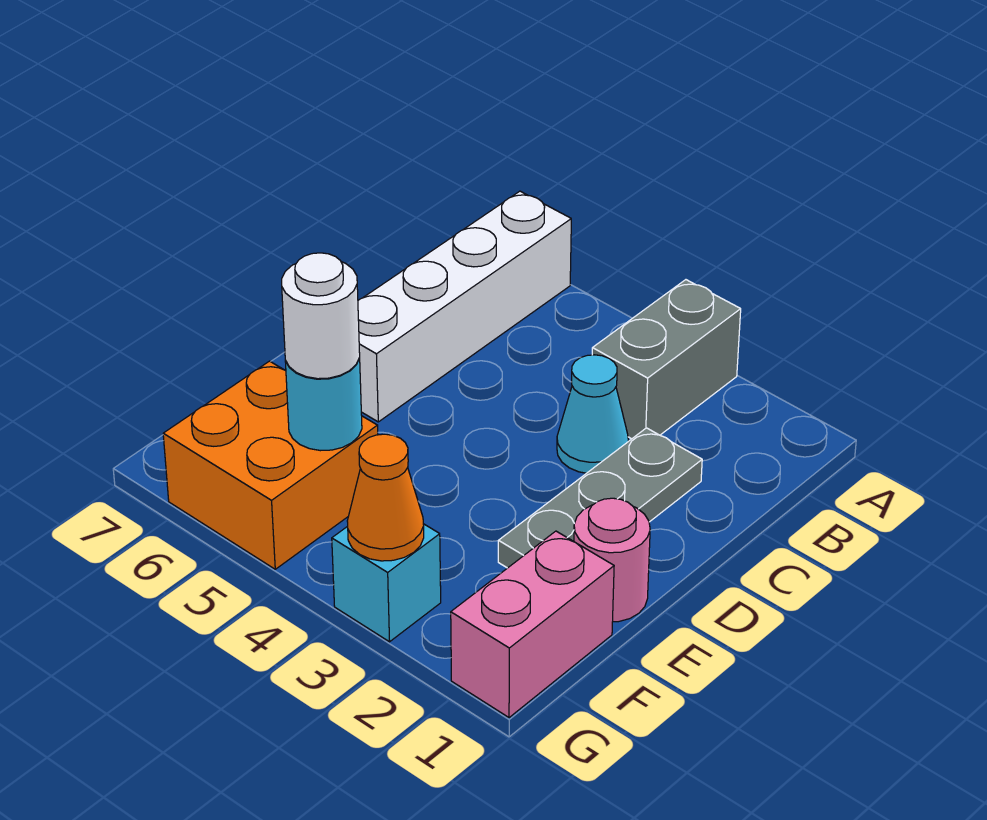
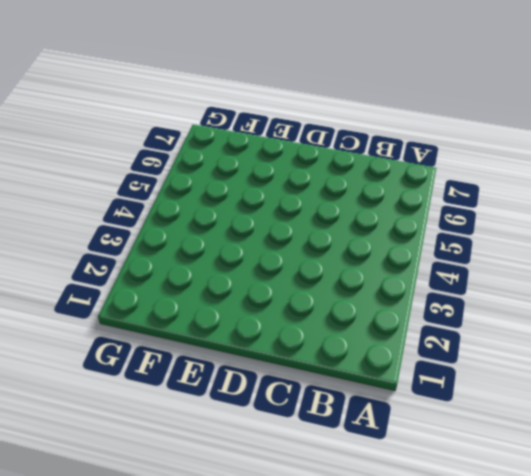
none -> grey brick A3:B3 level 1
none -> white brick A6:D6 level 1

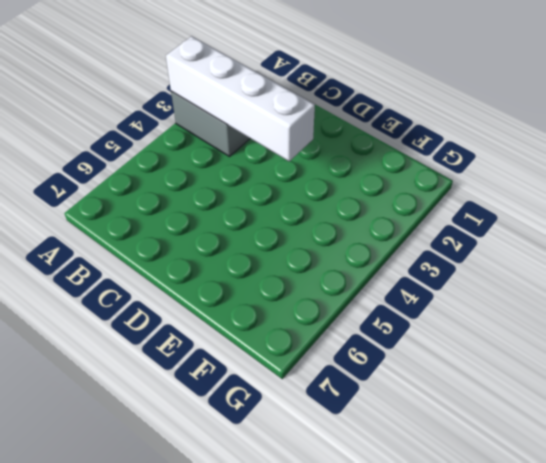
white brick A3:D3 level 2 -> white brick A6:D6 level 1
none -> grey plate C2:E2 level 1
none -> cyan cone C3 level 1

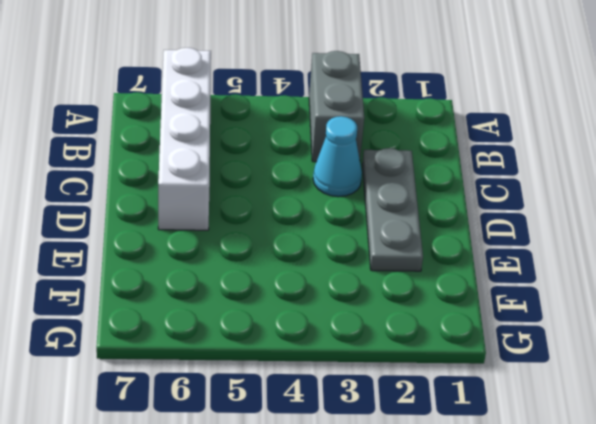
none -> pink round brick E1 level 1
none -> pink brick F1:G1 level 1

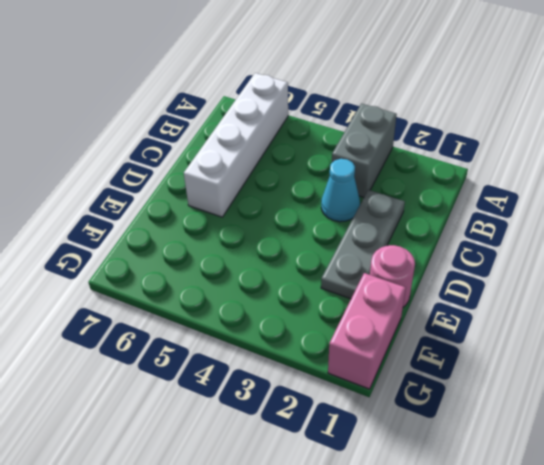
none -> orange brick F5:G6 level 1
none -> cyan brick G3 level 1

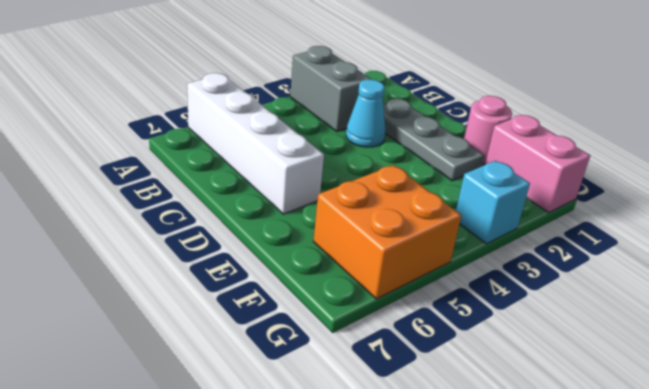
none -> cyan round brick F5 level 2
none -> orange cone G3 level 2

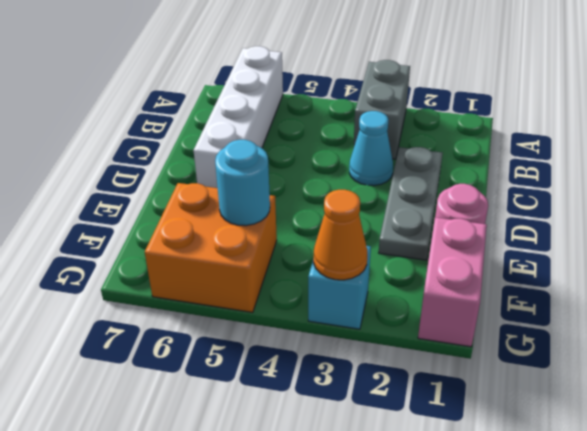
none -> white round brick F5 level 3

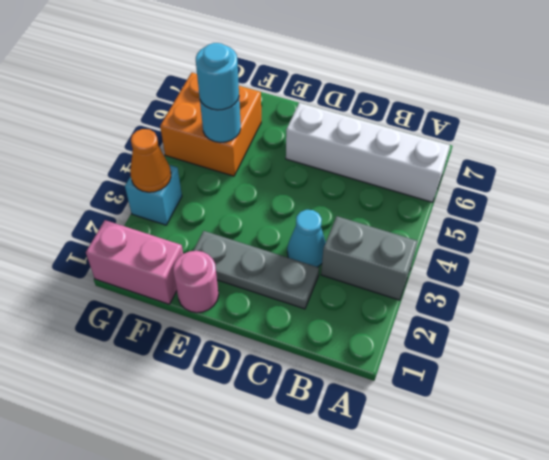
cyan round brick F5 level 3 -> white round brick F5 level 3

